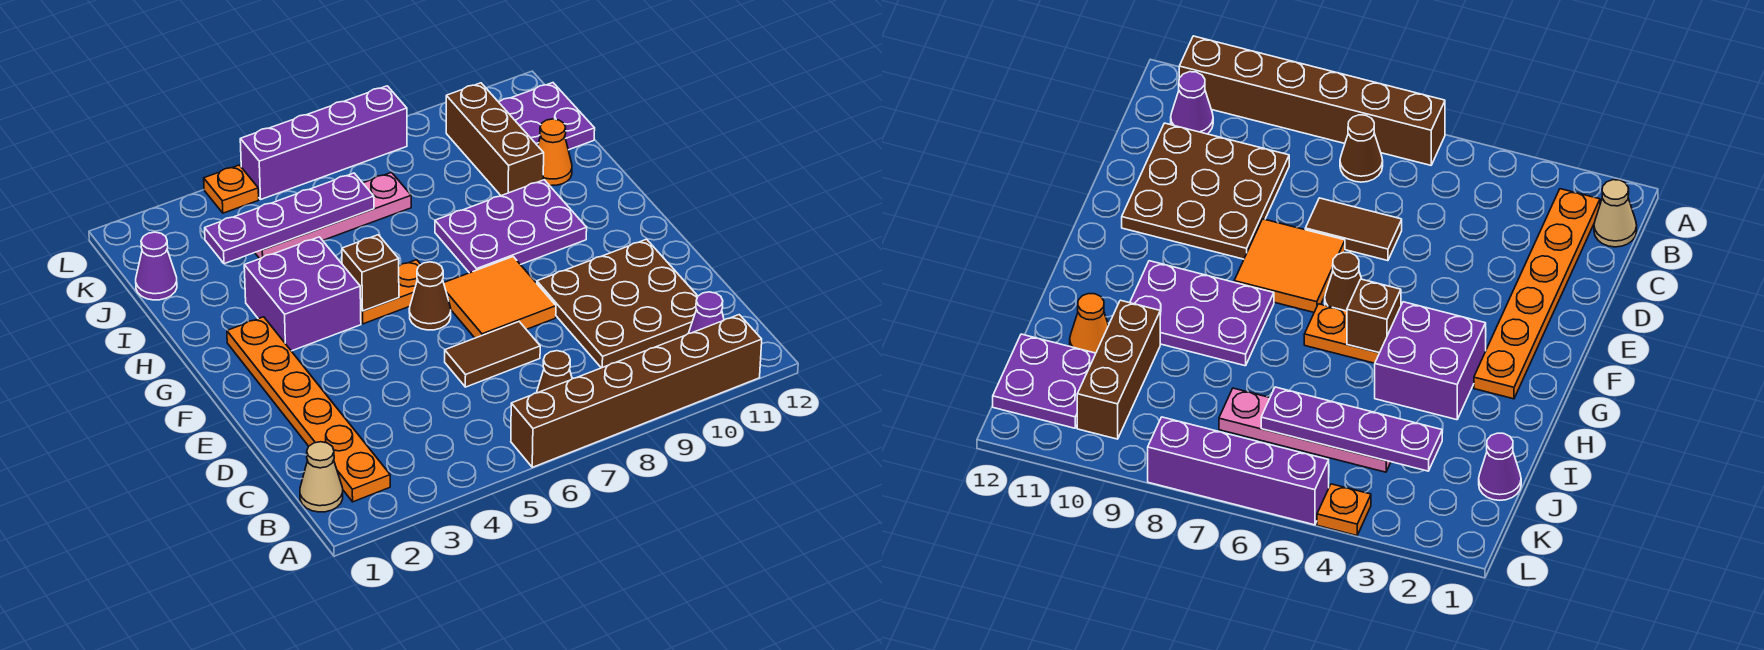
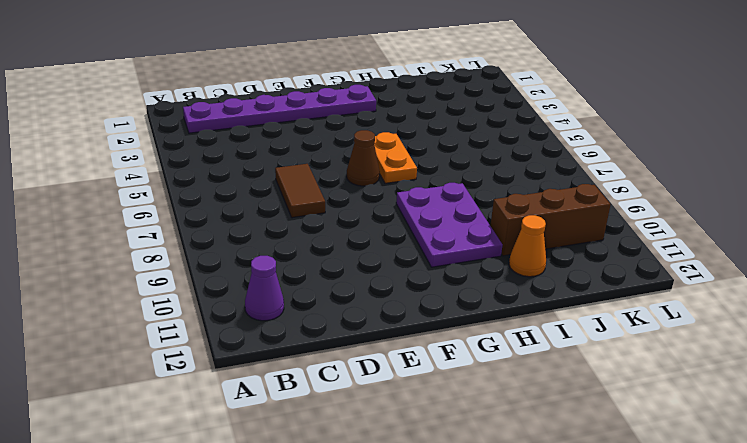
purple plate B2:G2 level 1 -> orange plate B2:G2 level 1
none -> brown brick A6:A11 level 1
none -> tan cone B1 level 1
none -> brown cone B7 level 1

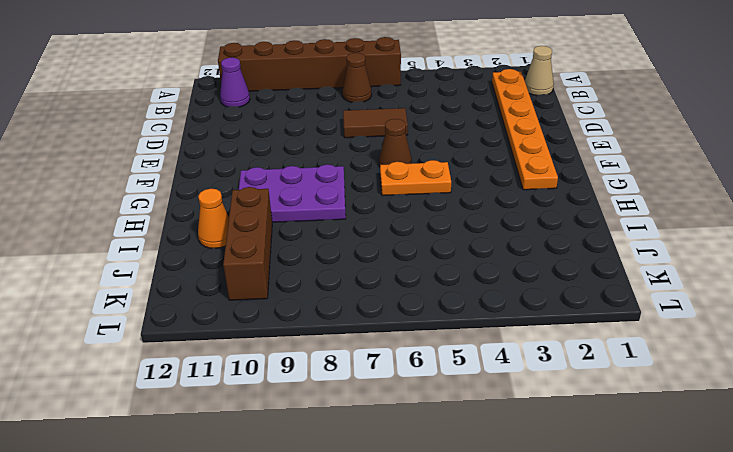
none -> brown plate C9:E11 level 1
none -> orange tile E7:F8 level 1
none -> purple brick G3:H4 level 1

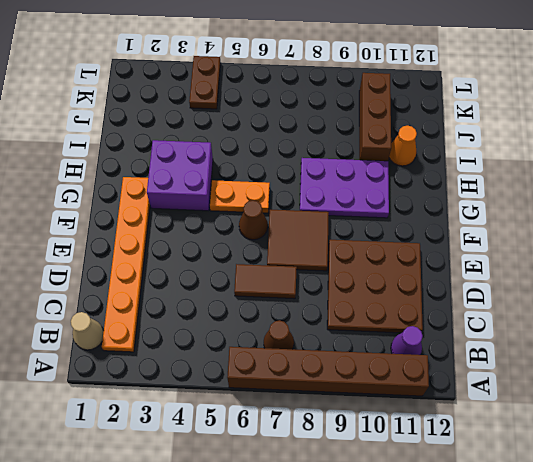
brown tile E7:F8 level 1 -> orange tile E7:F8 level 1
brown plate K4:L4 level 1 -> orange plate L4 level 1
none -> purple cone J1 level 1
none -> pink plate J4:J7 level 1
none -> purple plate J11:K12 level 1

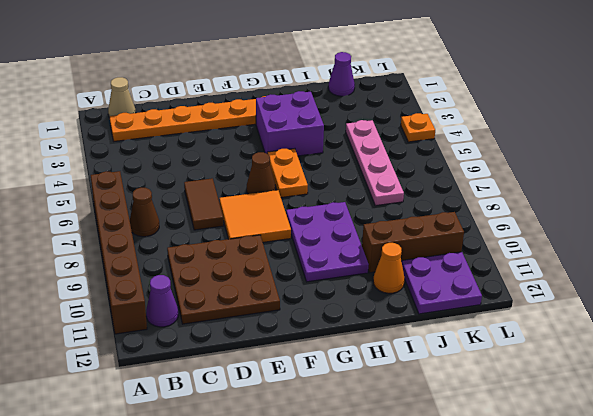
none -> purple brick L5:L8 level 1
none -> brown brick G5 level 2
none -> purple plate J3:J6 level 2

